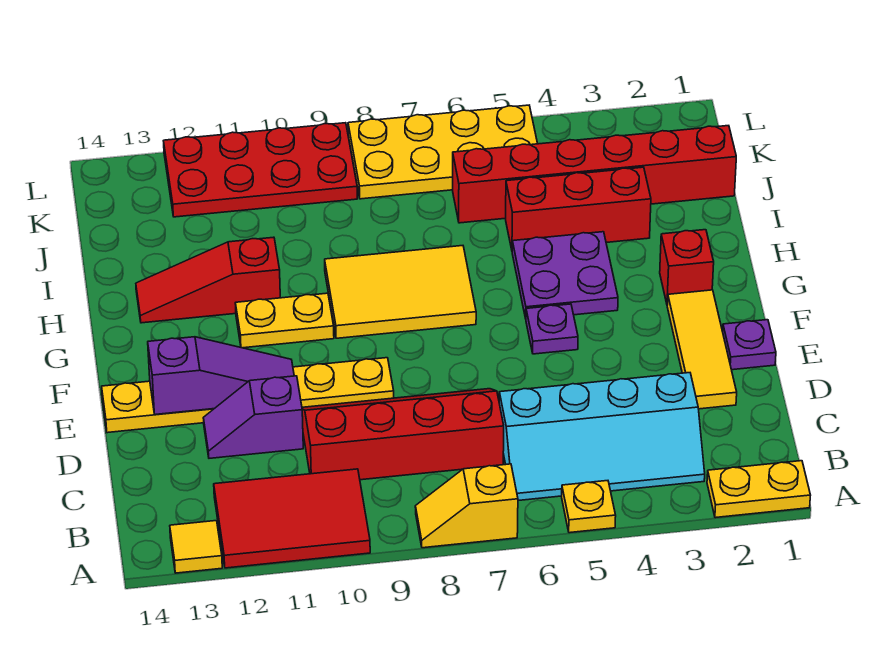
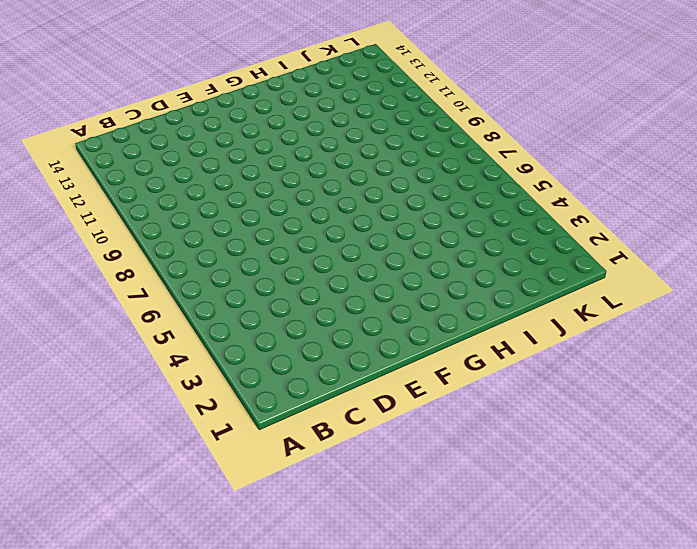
none -> yellow plate A1:A2 level 1
none -> yellow plate A5 level 1
none -> yellow slope A7:A8 level 1 top 7

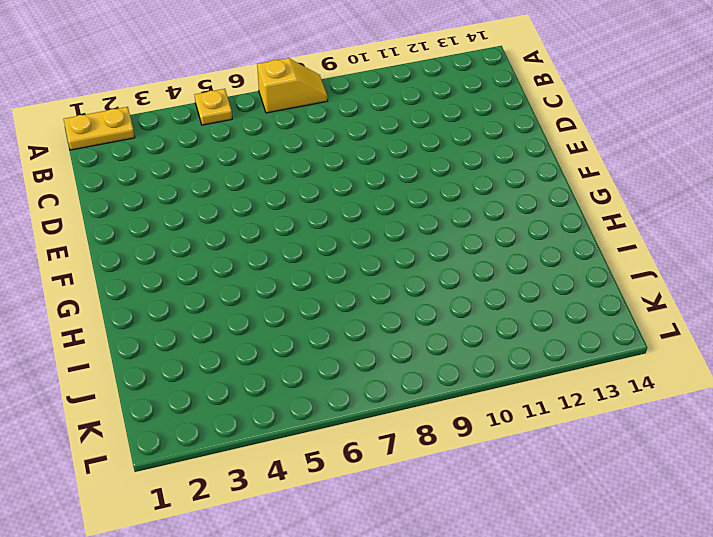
none -> red tile A10:B12 level 1
none -> yellow tile A13 level 1
none -> cyan slope B3:C6 level 1 top C

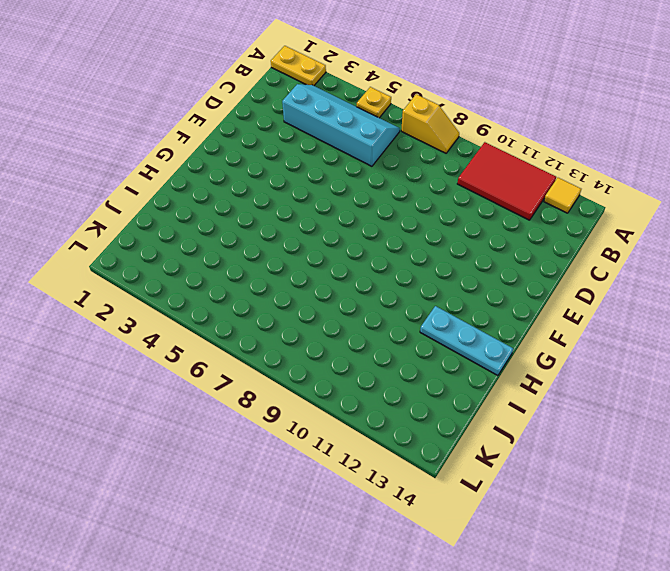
cyan plate H12:H14 level 1 -> red slope H11:H13 level 1 top 11
none -> red slope C7:D10 level 1 top C
none -> yellow tile D2:F2 level 1
none -> purple slope D11:D12 level 1 top 11

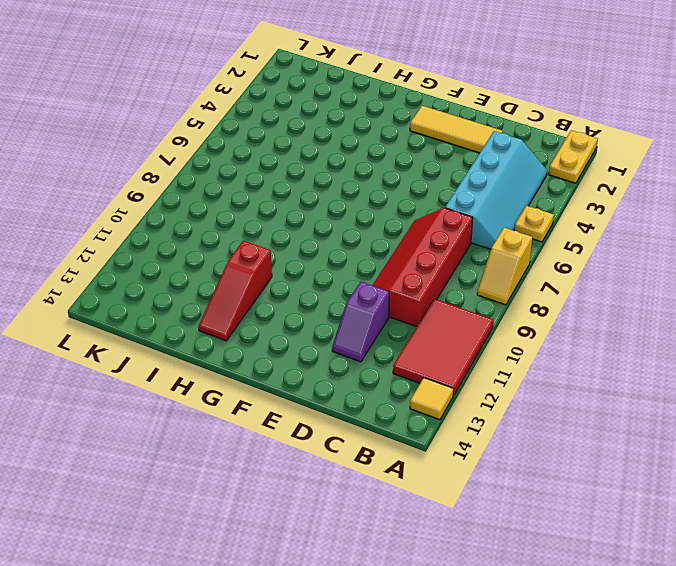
none -> purple plate E1 level 1
none -> yellow plate E9:E14 level 1
none -> purple plate F5 level 1

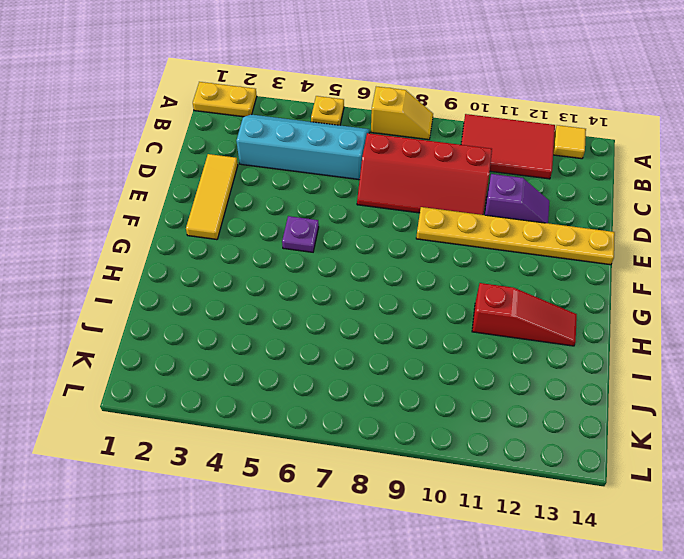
none -> purple plate E1 level 1
none -> red brick G2 level 1
none -> purple plate G4:H5 level 1

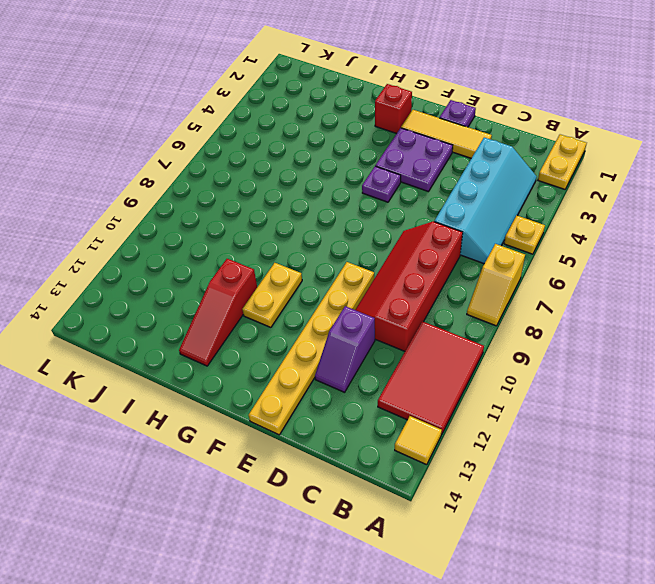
purple plate E3:F4 level 1 -> purple plate G4:H5 level 1
none -> yellow tile G7:H9 level 1
none -> red brick I3:I5 level 1
none -> red brick J1:J6 level 1

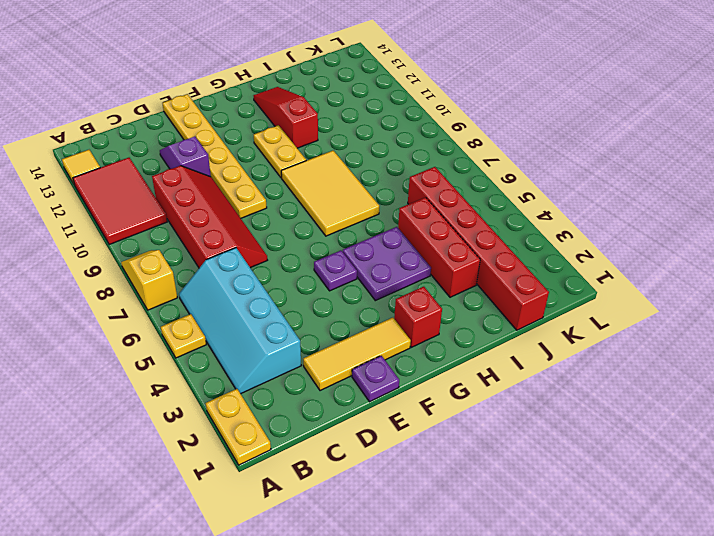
none -> yellow plate K5:L8 level 1
none -> red plate K9:L12 level 1
none -> purple slope E11:E13 level 2 top 13

